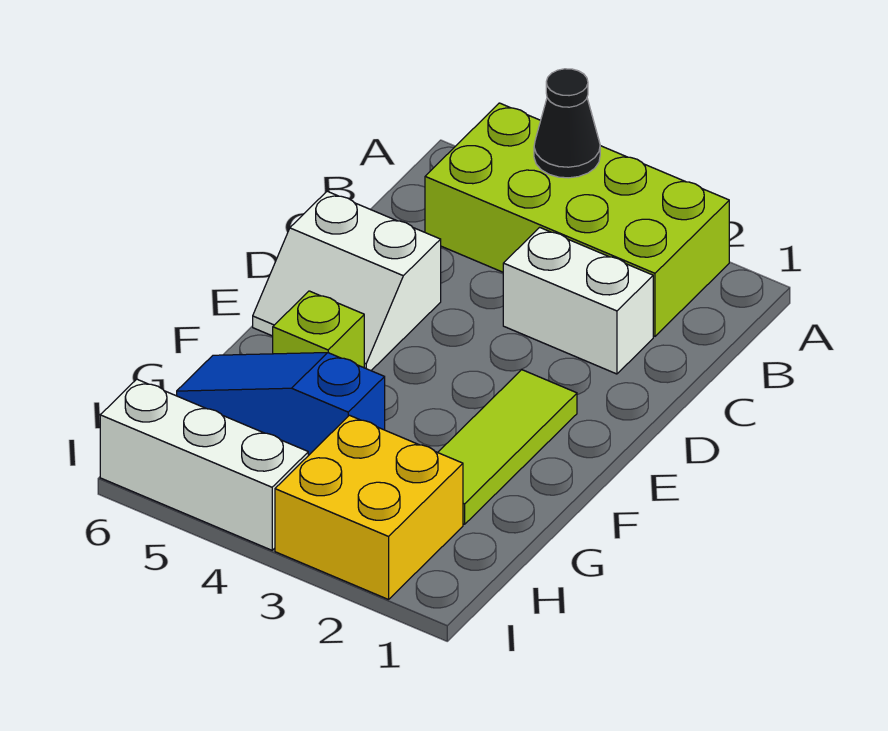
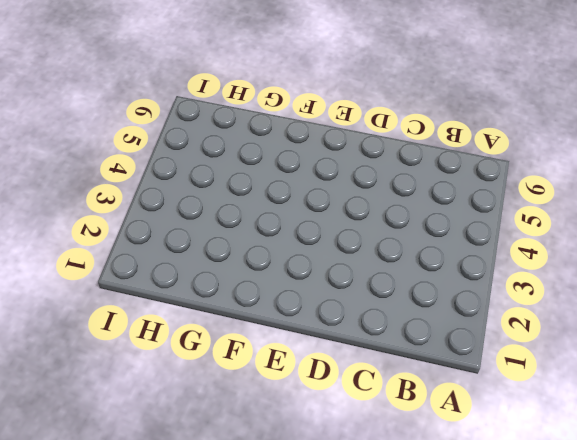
none -> lime brick A2:B5 level 1
none -> white brick C2:C3 level 1

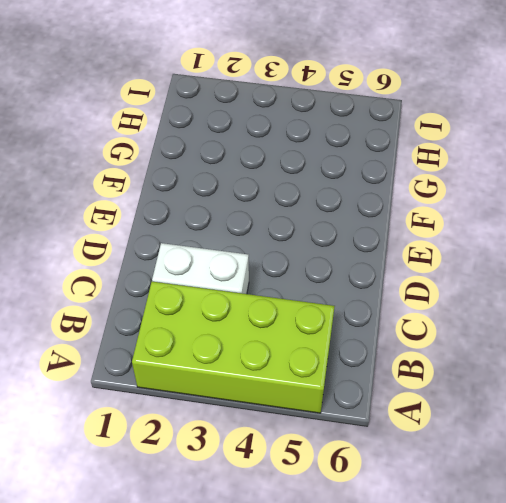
none -> white slope D5:E6 level 1 top D
none -> lime tile E2:G2 level 1

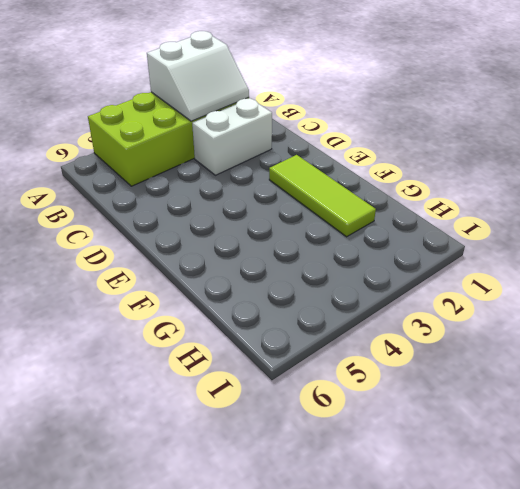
white slope A2:B3 level 2 top A -> white slope D5:E6 level 1 top D
none -> lime brick F5 level 1
none -> blue slope G4:G6 level 1 top 4

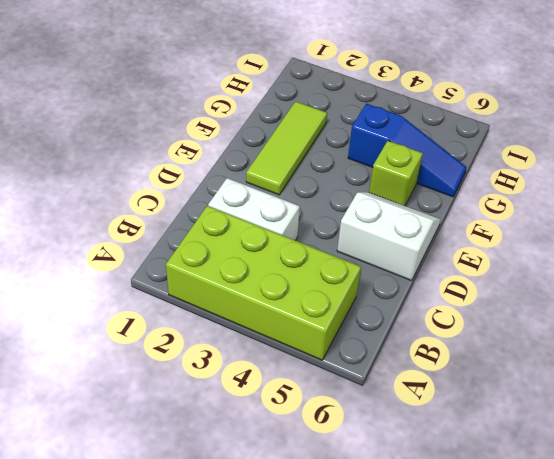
none -> yellow brick H2:I3 level 1
none -> white brick I4:I6 level 1

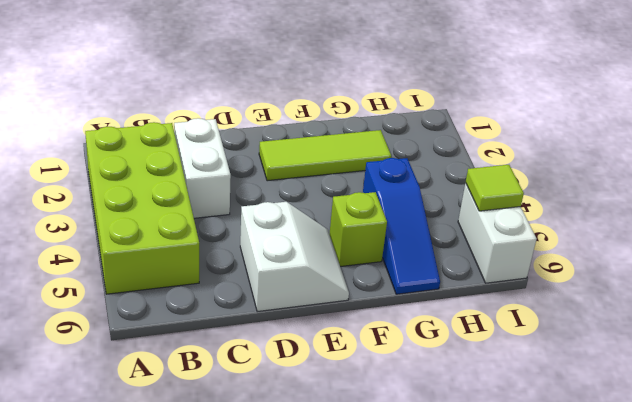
white brick I5:I6 level 1 -> white brick I4:I6 level 1
lime tile I5 level 2 -> none
none -> yellow brick H2:I3 level 1
none -> black cone A4 level 2

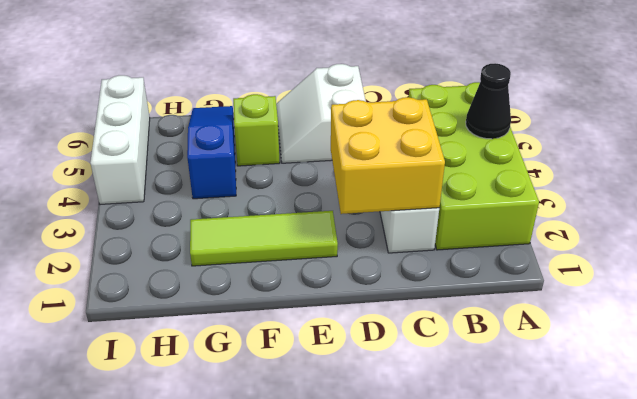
yellow brick C2:D3 level 2 -> yellow brick H2:I3 level 1

